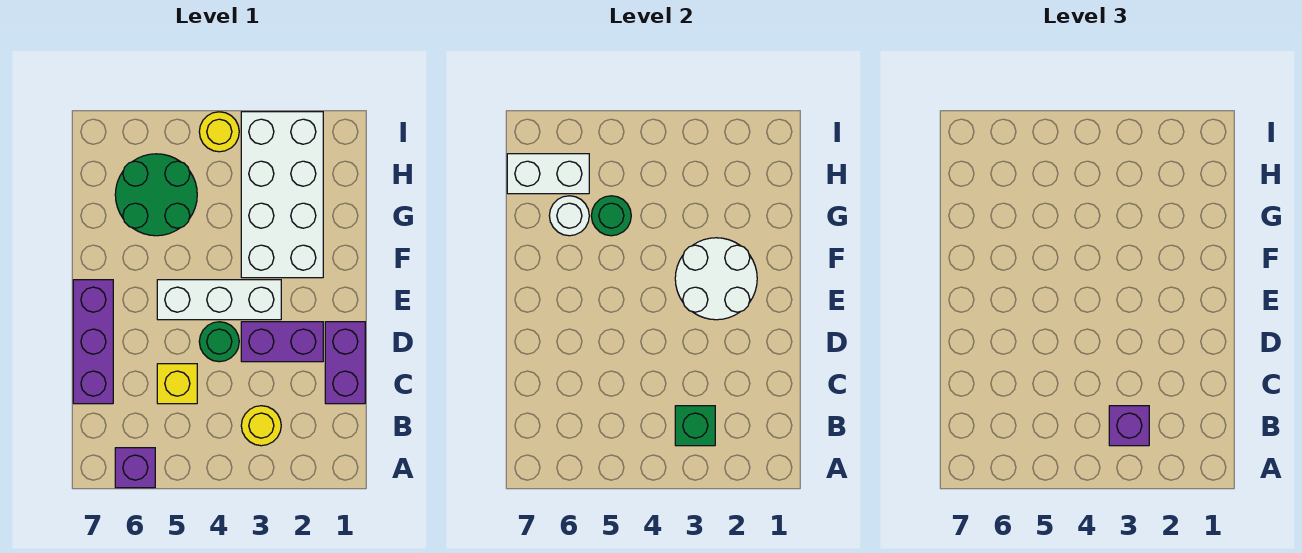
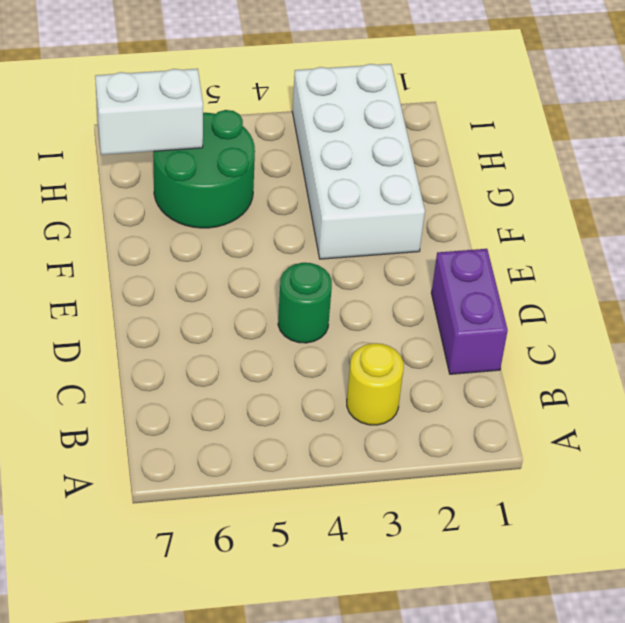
none -> purple brick A6 level 1
none -> yellow brick C5 level 1
none -> purple brick C7:E7 level 1

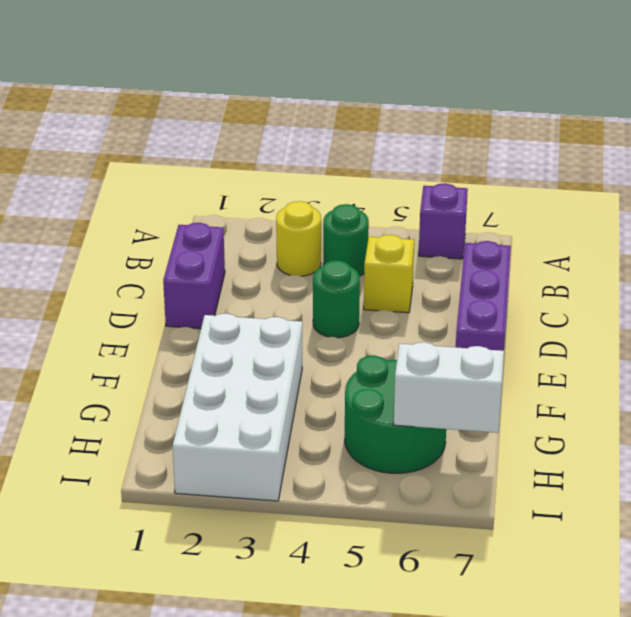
green round brick B4 level 1 -> green round brick G5 level 2
none -> purple brick D2:D3 level 1
none -> white brick E3:E5 level 1
none -> yellow round brick I4 level 1

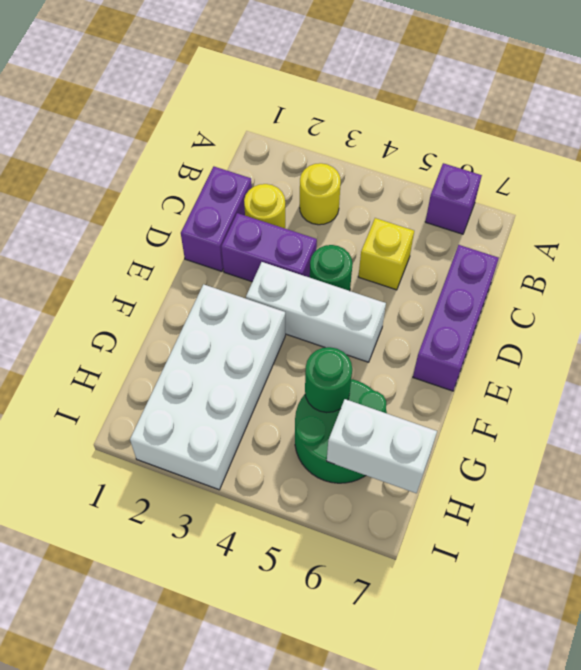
yellow round brick C2 level 1 -> yellow round brick I4 level 1
none -> green brick B3 level 2
none -> white round brick E2:F3 level 2
none -> white round brick G6 level 2

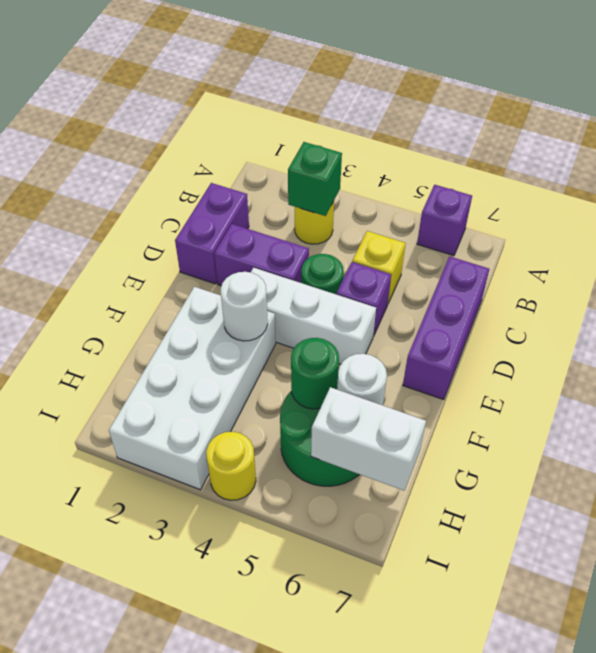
purple brick D5 level 1 -> purple brick B3 level 3
white round brick F3 level 2 -> white round brick E2:F3 level 2

